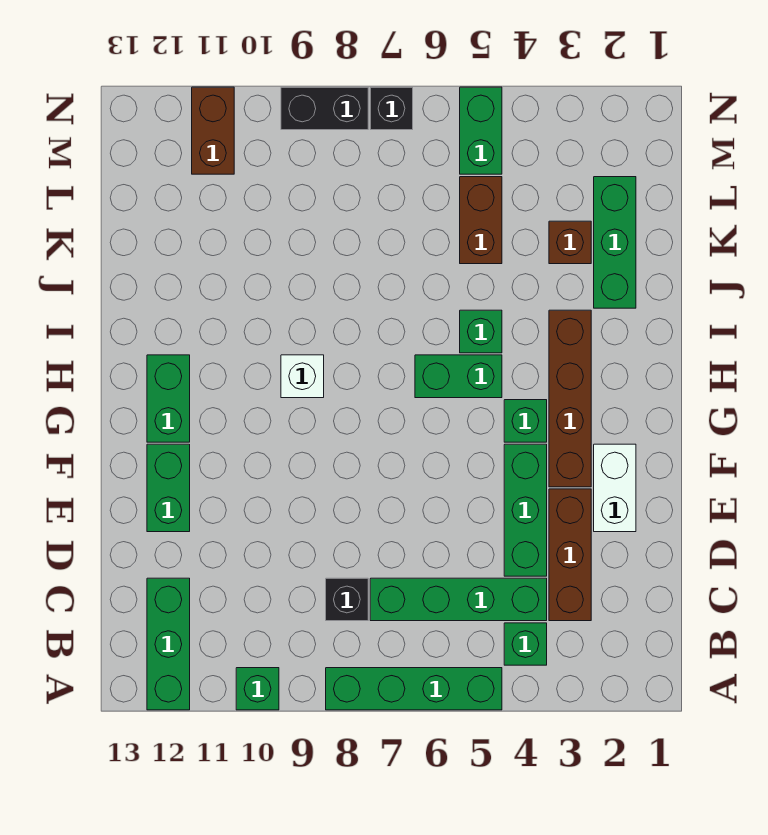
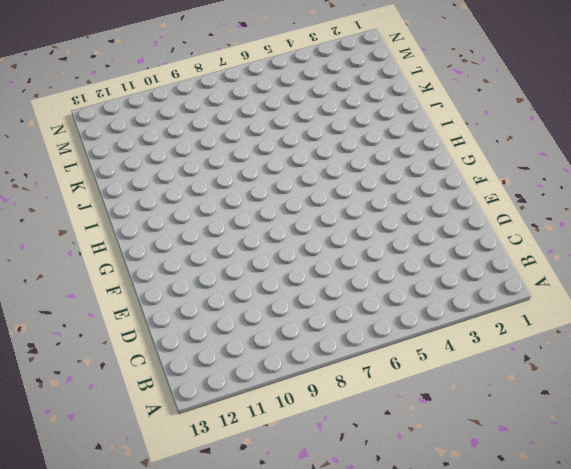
none -> green brick A5:A8 level 1
none -> green brick A10 level 1
none -> green brick A12:C12 level 1

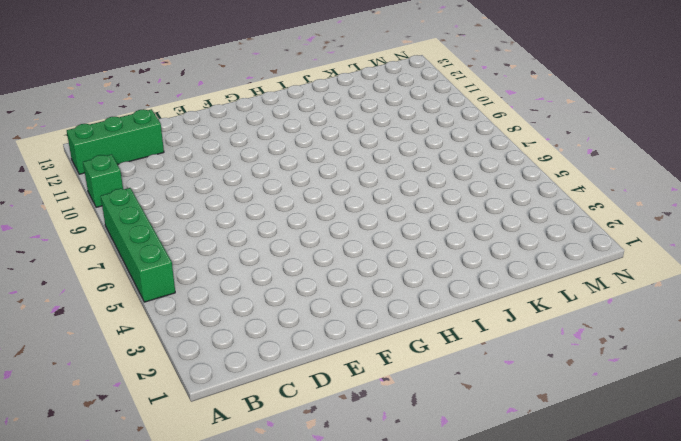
none -> green brick B4 level 1
none -> brown brick C3:E3 level 1
none -> green brick C4:C7 level 1

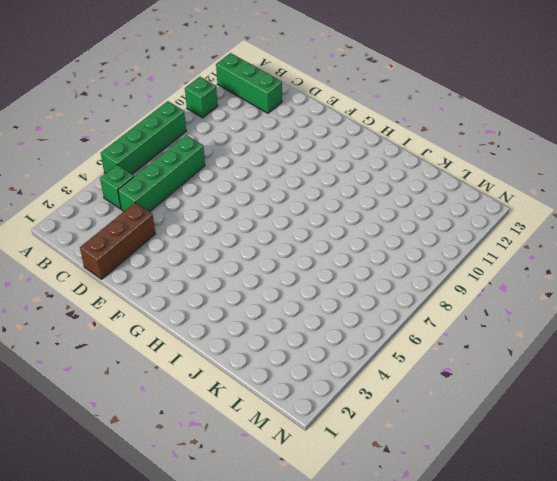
brown brick D1:D3 level 1 -> brown brick C3:E3 level 1
none -> black brick C8 level 1
none -> green brick D4:F4 level 1
none -> white brick E2:F2 level 1

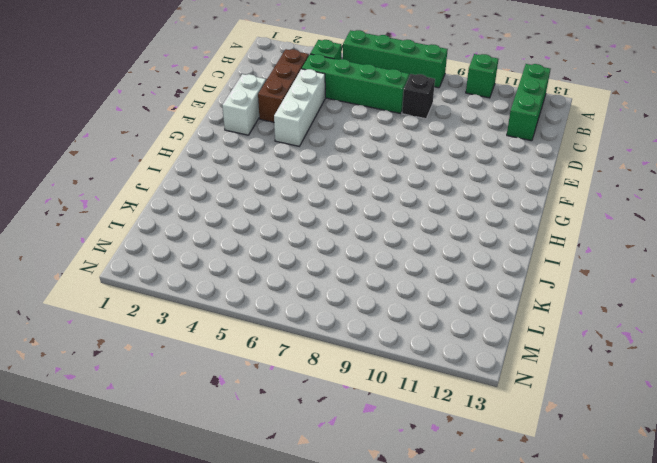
white brick D4:F4 level 1 -> green brick D4:F4 level 1
none -> green brick E12:F12 level 1
none -> brown brick F3:I3 level 1
none -> green brick G4 level 1

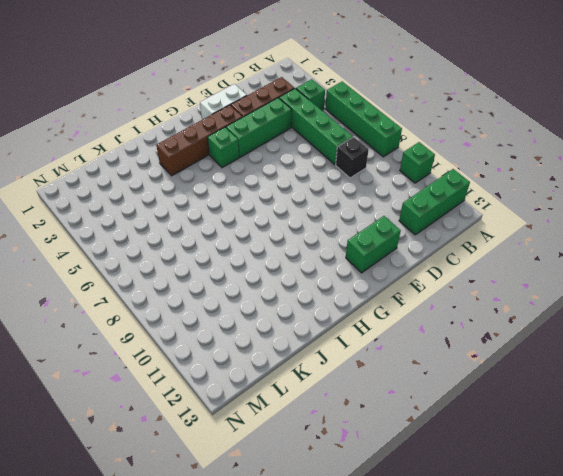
none -> green brick G12:H12 level 1
none -> green brick H5:H6 level 1
none -> white brick H9 level 1

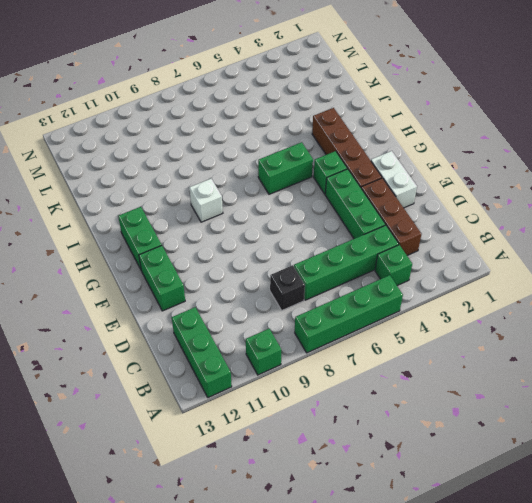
none -> green brick I5 level 1
none -> green brick J2:L2 level 1
none -> brown brick K3 level 1

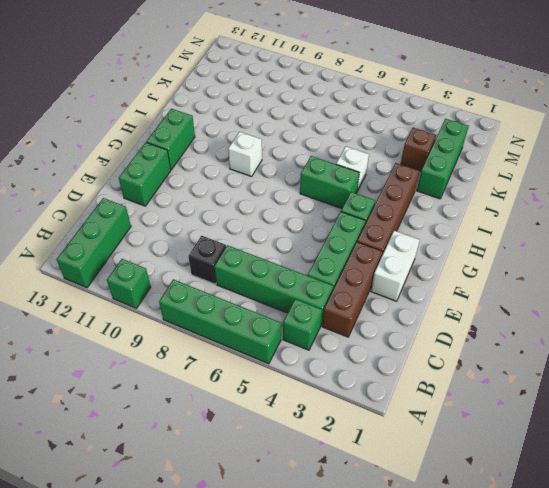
white brick I5 level 1 -> green brick I5 level 1
none -> brown brick K5:L5 level 1
none -> green brick M5:N5 level 1
none -> brown brick M11:N11 level 1

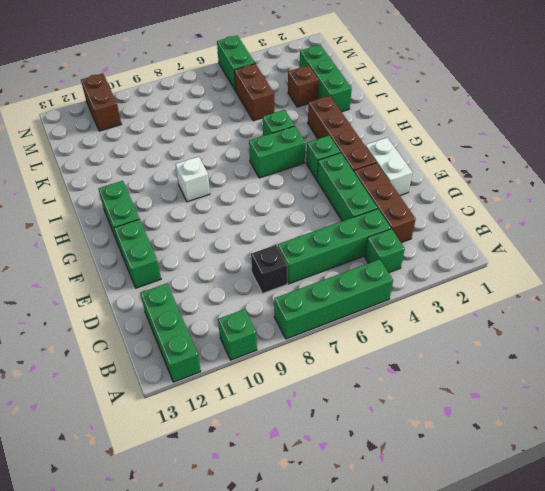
none -> black brick N7 level 1
none -> black brick N8:N9 level 1

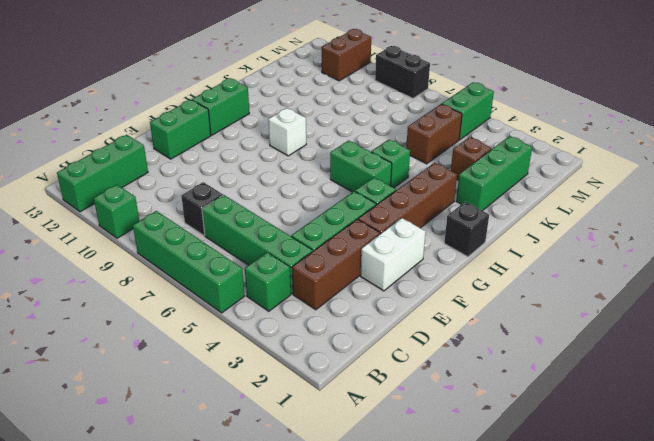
black brick H1 level 1 -> black brick N7 level 1

